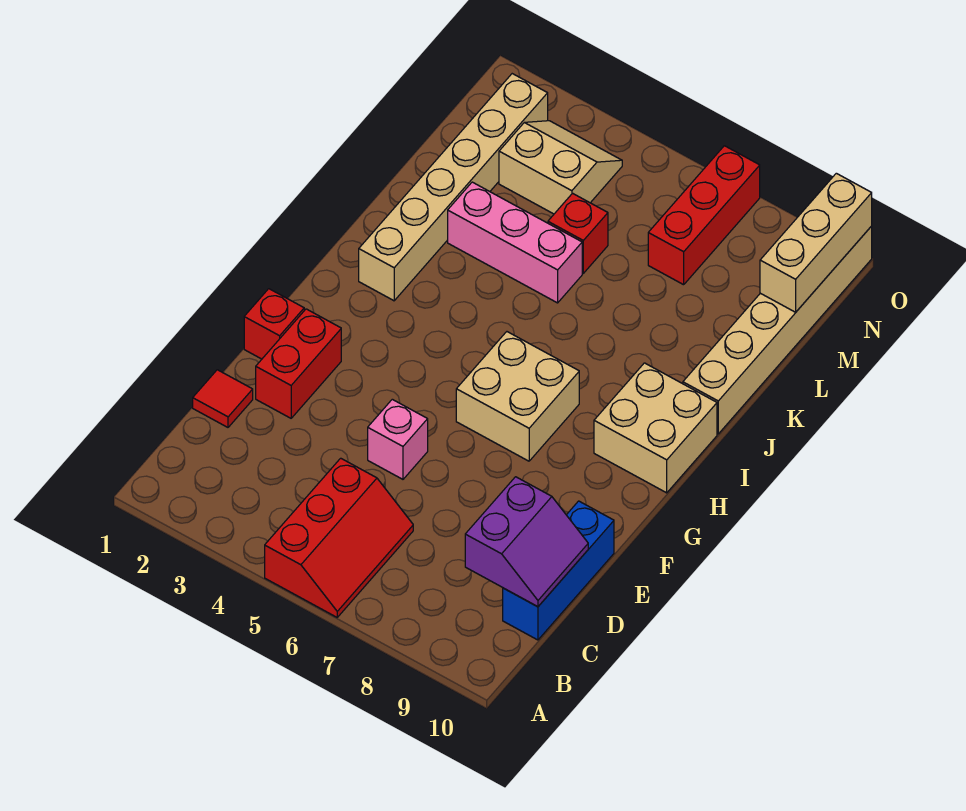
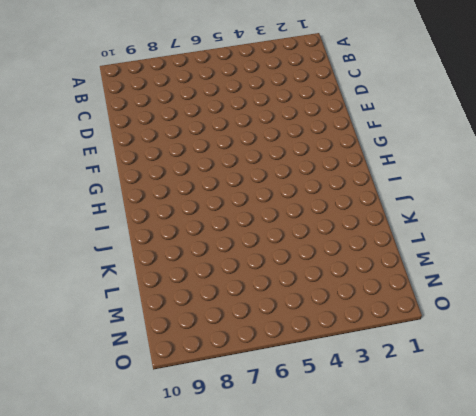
none -> red slope A5:C6 level 1 top 5
none -> blue brick C10:E10 level 1
none -> red tile D1 level 1

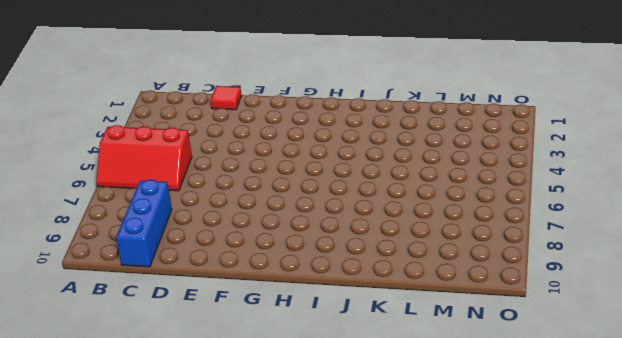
blue brick C8:C10 level 1 -> blue brick C10:E10 level 1
none -> red brick E2:F2 level 1
none -> pink brick E5 level 1
none -> red brick F1 level 1

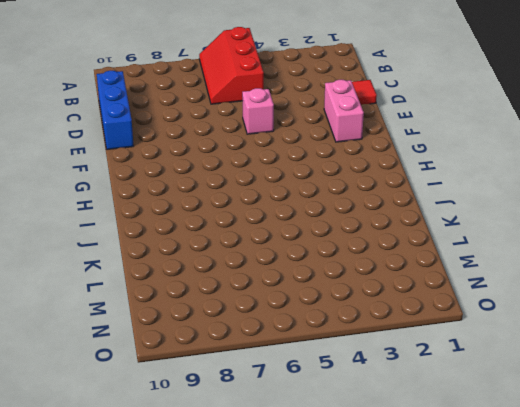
pink brick E2:F2 level 1 -> red brick E2:F2 level 1
none -> red brick F1 level 1
none -> tan brick G6:H7 level 1
none -> tan brick H9:I10 level 1

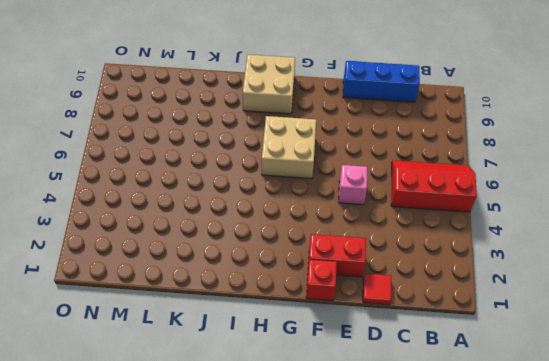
none -> tan brick I2:N2 level 1
none -> tan brick J10:O10 level 1
none -> pink brick K3:K5 level 1

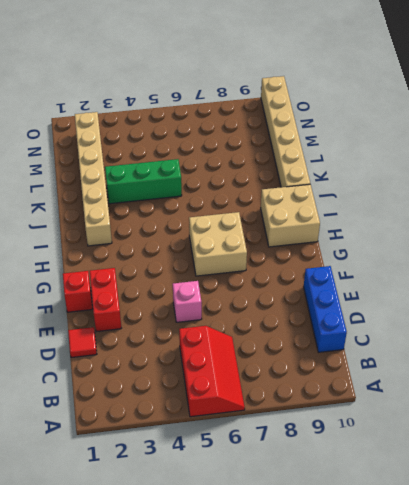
green brick K3:K5 level 1 -> pink brick K3:K5 level 1
none -> red brick L5 level 1
none -> tan slope M3:N4 level 1 top M
none -> red brick M7:O7 level 1

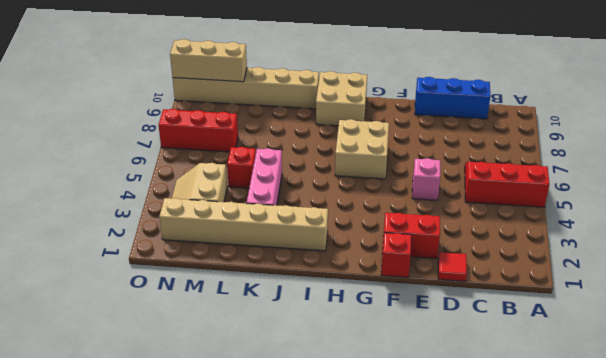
none -> purple slope C9:D10 level 2 top 9

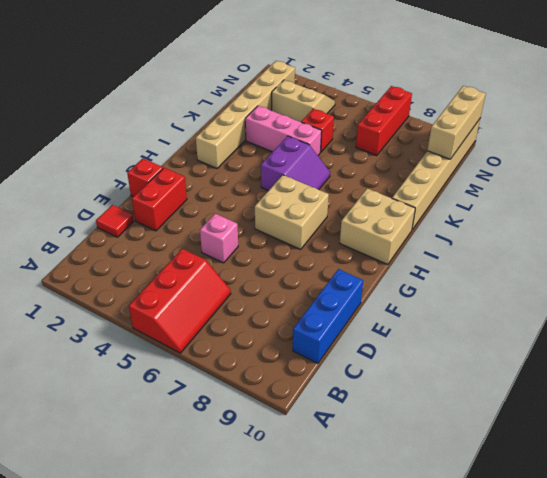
purple slope I5:J6 level 1 top 5 -> purple slope C9:D10 level 2 top 9

